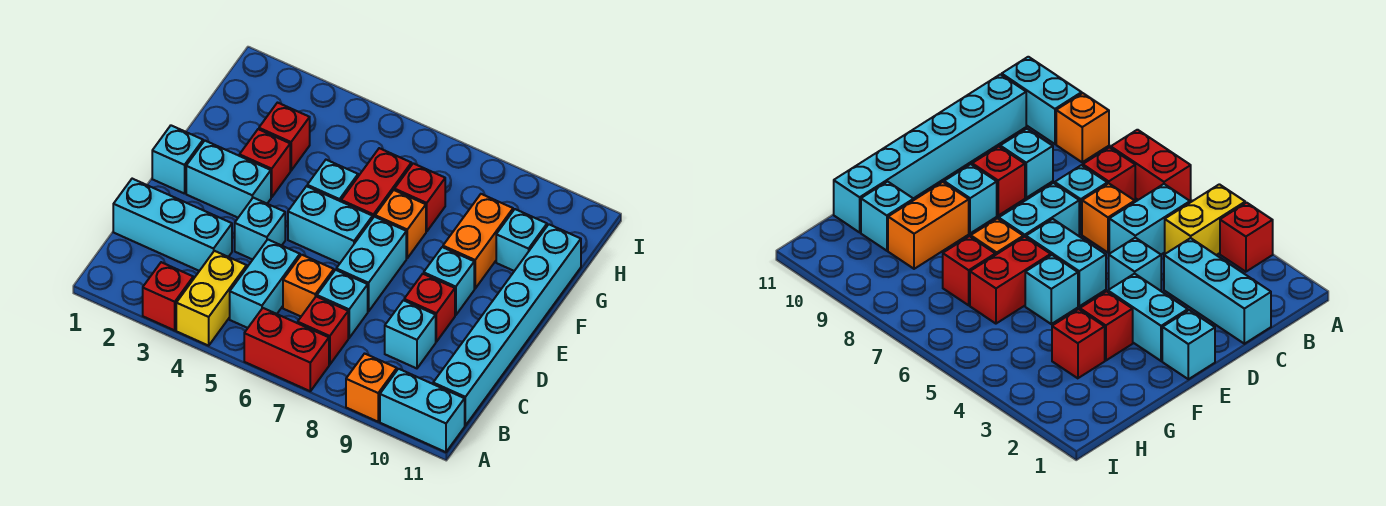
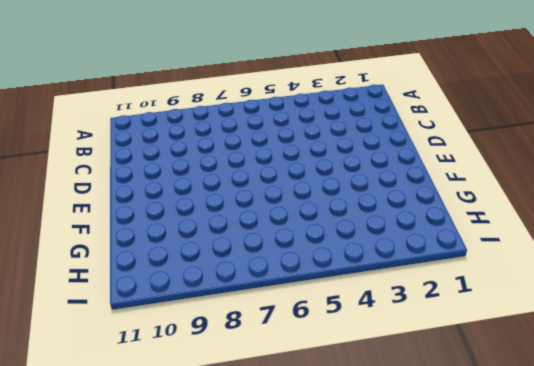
none -> red brick A3 level 1
none -> yellow brick A4:B4 level 1
none -> red brick A6:A7 level 1

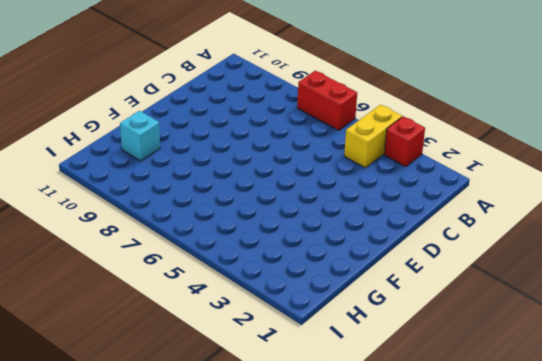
none -> orange brick A9 level 1
none -> cyan brick A10:A11 level 1
none -> cyan brick B5:C5 level 1

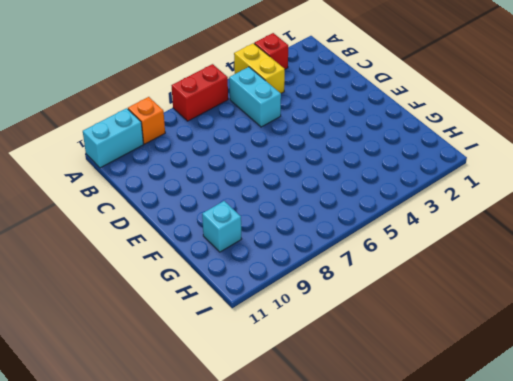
none -> red brick B7 level 1
none -> cyan brick B11:G11 level 1
none -> cyan brick C1:C3 level 1

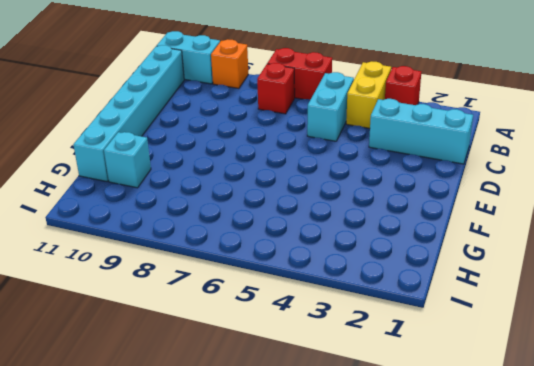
none -> orange brick C6 level 1
none -> cyan brick C7 level 1
none -> cyan brick C9 level 1

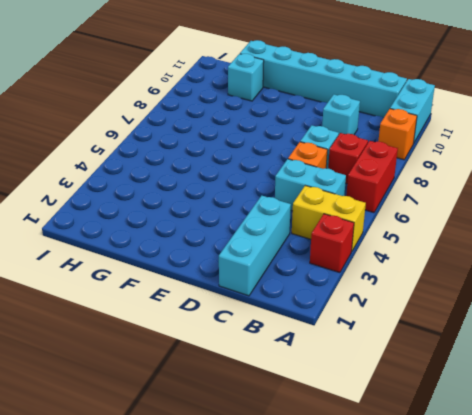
none -> cyan brick D4 level 1
none -> cyan brick D7:E7 level 1
none -> red brick D9 level 1

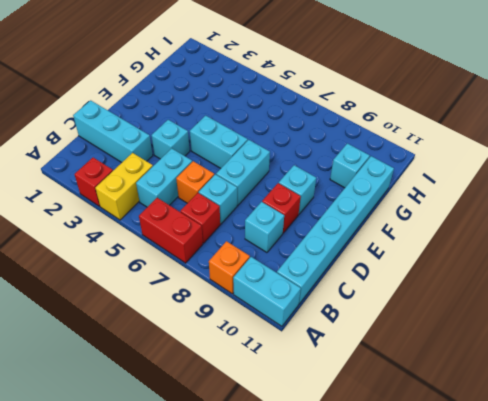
none -> cyan brick E1 level 1
none -> cyan brick E2:E3 level 1
none -> red brick F3 level 1

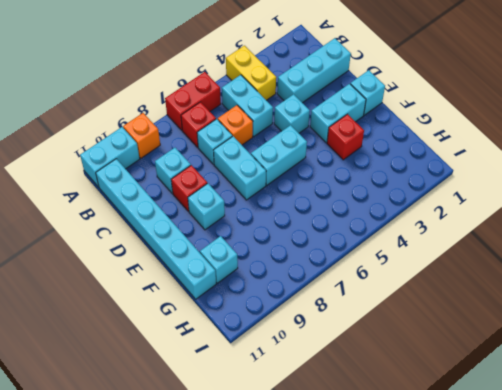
none -> red brick A3 level 1
none -> cyan brick F5 level 1
none -> red brick F6:G6 level 1

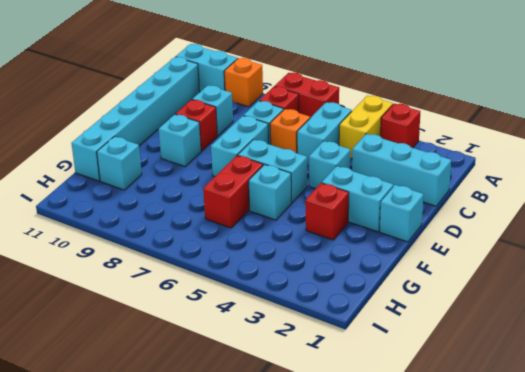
none -> orange brick F7 level 1
none -> orange brick F9:G9 level 1
none -> red brick G3 level 1

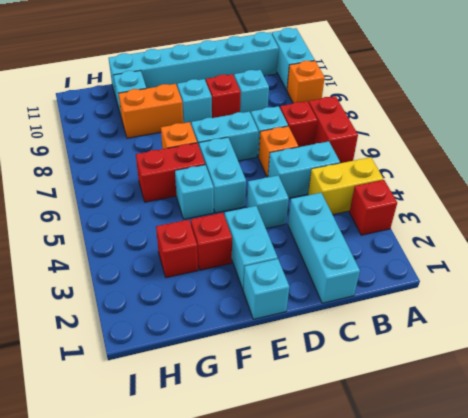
none -> red brick G7 level 1

